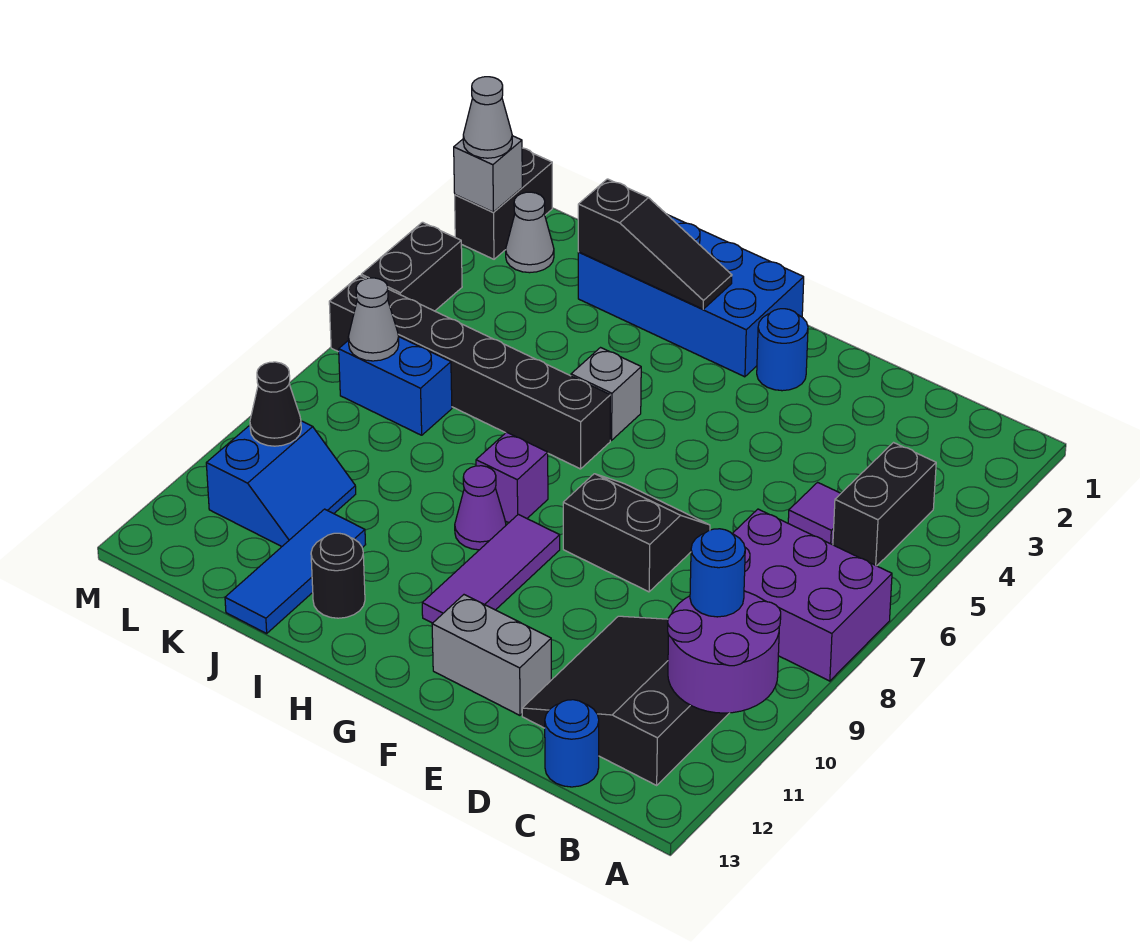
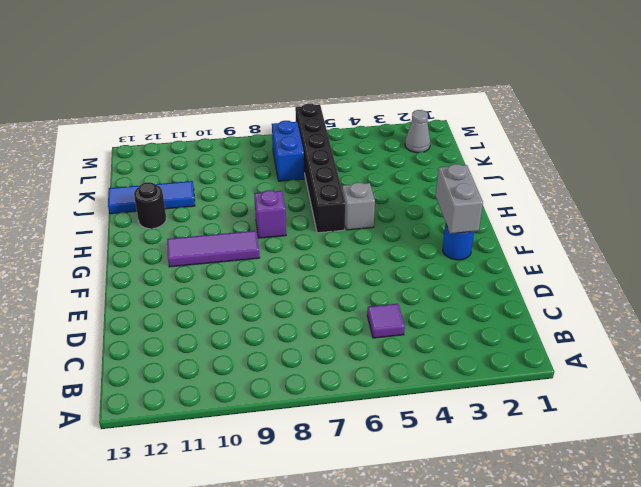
grey brick F2:G2 level 2 -> grey brick E12:F12 level 1
none -> purple brick A7:C8 level 1
none -> black brick B4:B5 level 1
none -> black slope B10:D12 level 1 top B

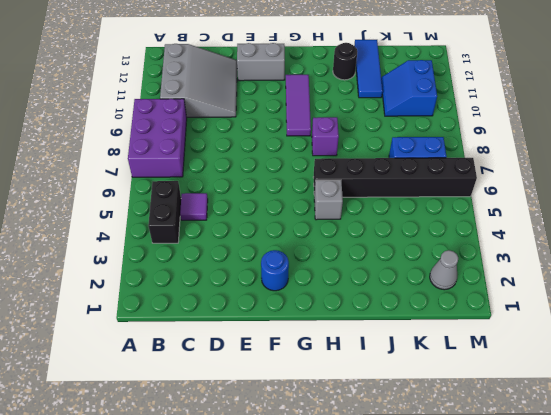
purple brick A7:B9 level 1 -> purple brick A7:C8 level 1
grey slope B10:D12 level 1 top B -> black slope B10:D12 level 1 top B
none -> blue round brick C13 level 1
none -> black slope E7:F8 level 1 top 8
none -> blue brick G1:J2 level 1

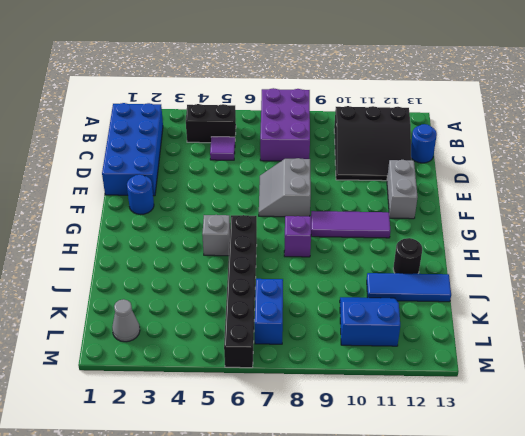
blue brick B1:E2 level 1 -> blue brick G1:J2 level 1
grey slope E7:F8 level 1 top 8 -> black slope E7:F8 level 1 top 8
none -> purple cone H9 level 1
none -> black brick M1:M2 level 1
none -> black brick M4:M5 level 1

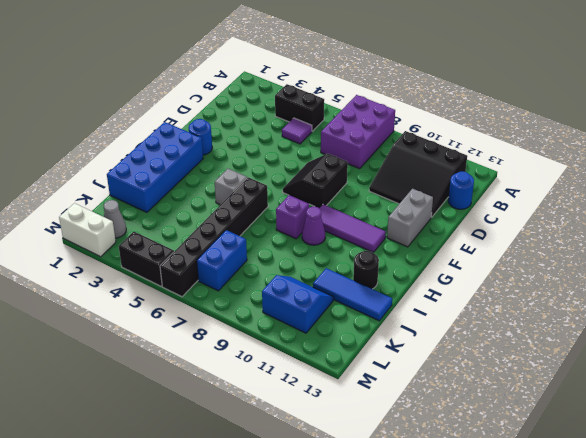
white brick M1:M2 level 1 -> black brick M1:M2 level 1
none -> purple round brick A10:B11 level 2
none -> black slope H2:J2 level 2 top J
none -> grey cone L7 level 2

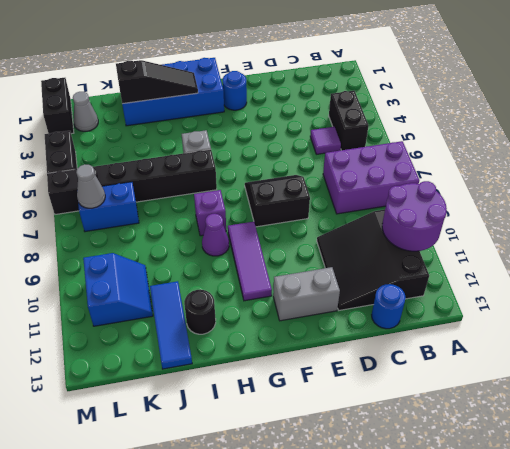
none -> black cone L10 level 2
none -> grey brick M2 level 2
none -> blue round brick B10 level 3

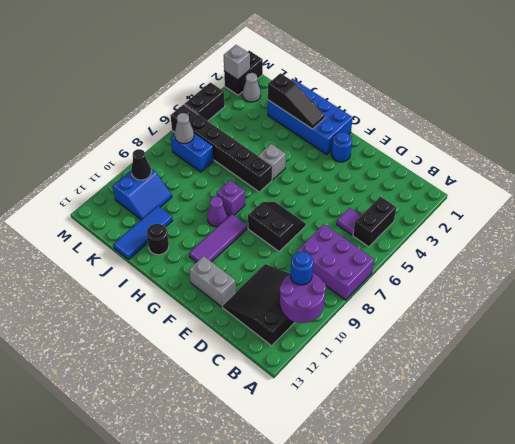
none -> blue round brick C13 level 1
none -> grey cone M2 level 3

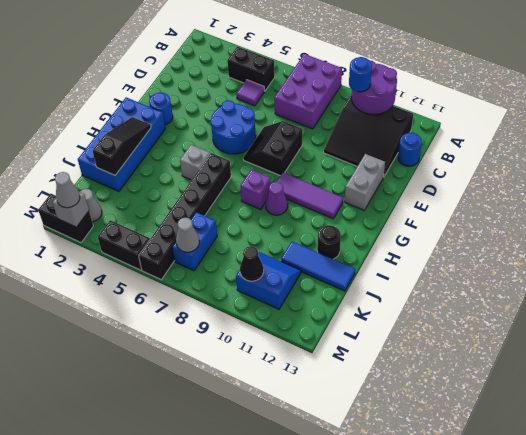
blue round brick E5:F6 level 1 -> none

